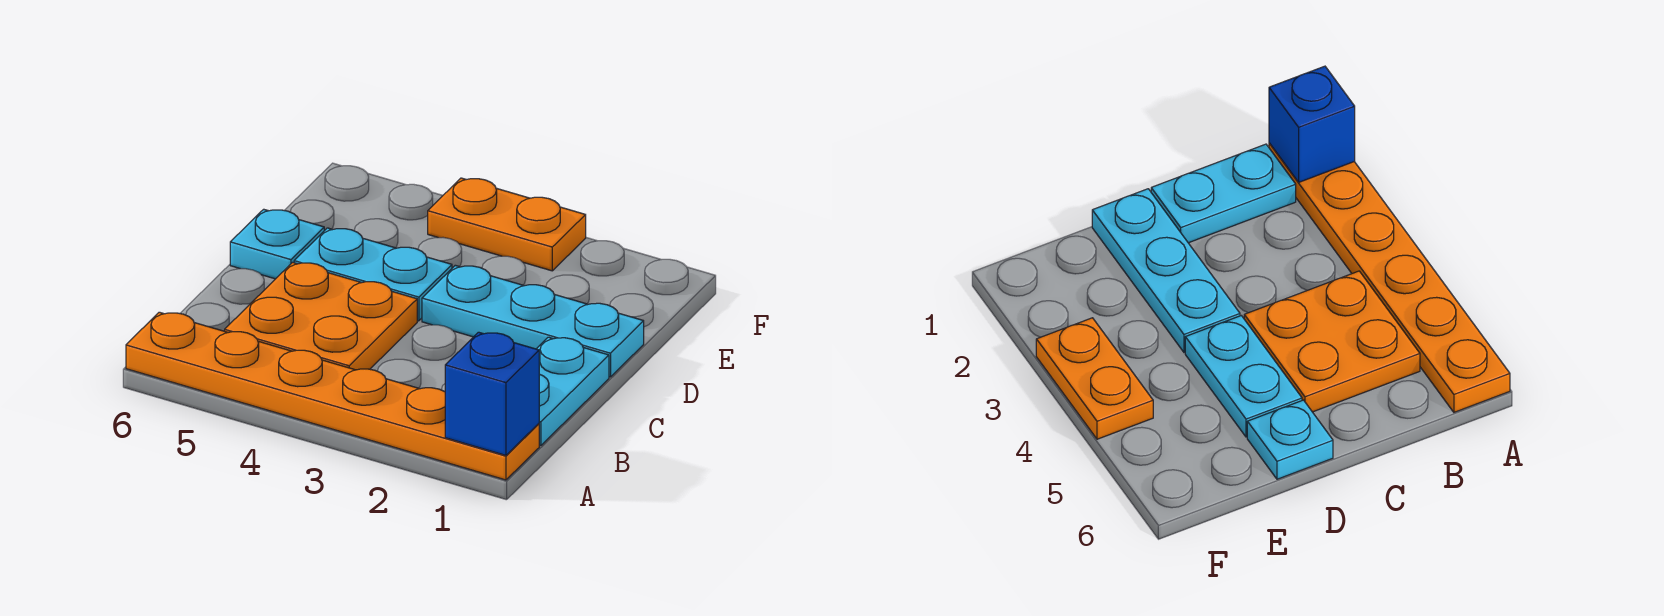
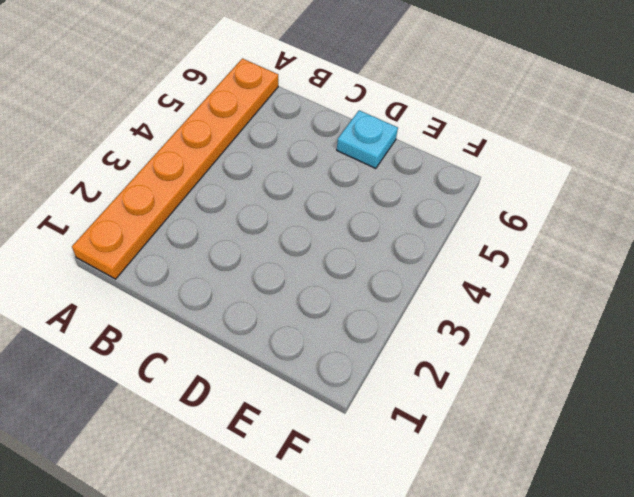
none -> cyan plate B1:C1 level 1
none -> orange plate B4:C5 level 1

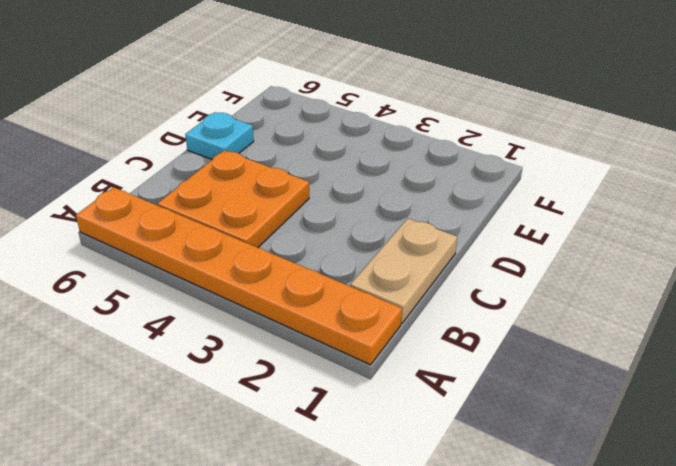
tan plate B1:C1 level 1 -> cyan plate B1:C1 level 1
none -> cyan plate D1:D3 level 1
none -> cyan plate D4:D5 level 1

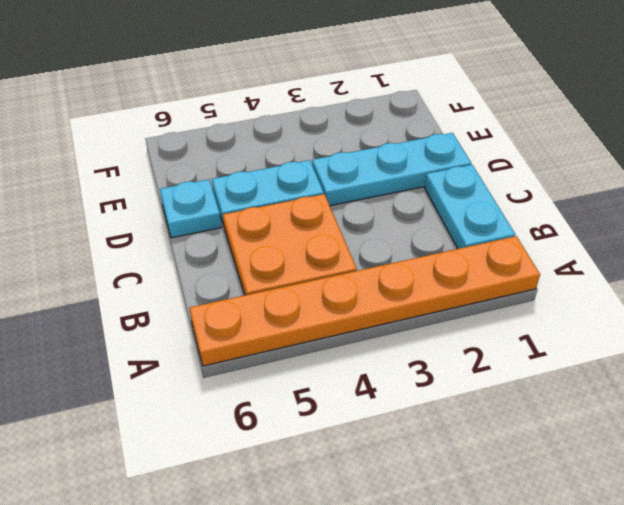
none -> orange plate F3:F4 level 1
none -> blue brick A1 level 2

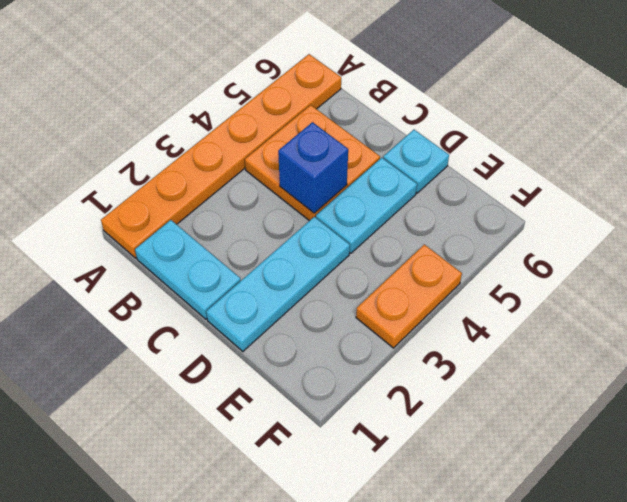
blue brick C4 level 2 -> blue brick A1 level 2

